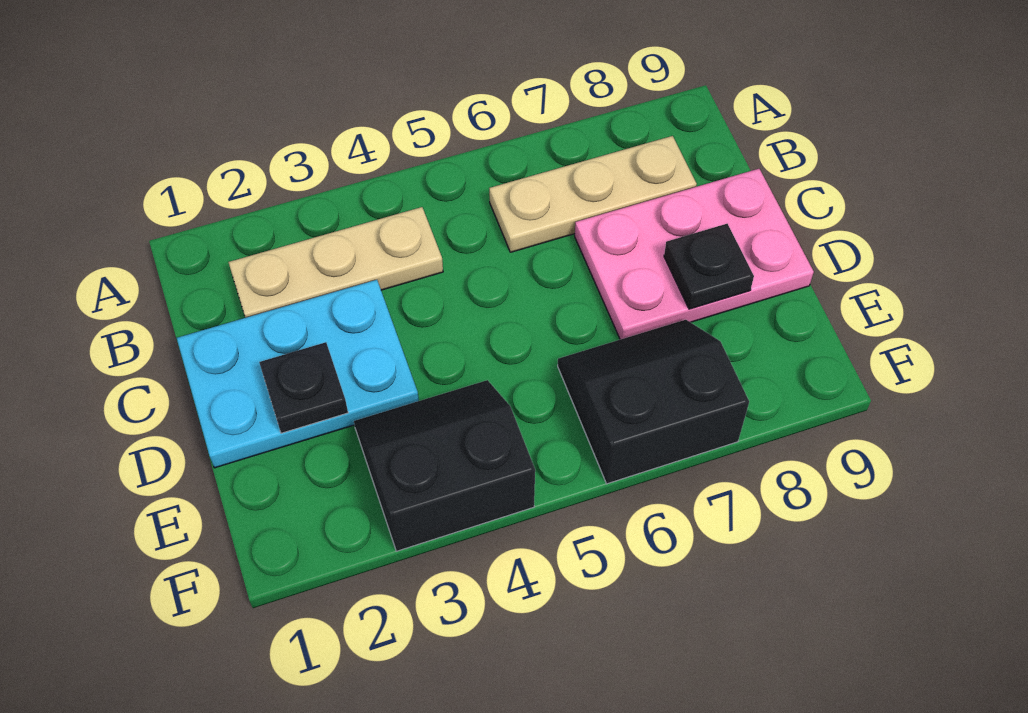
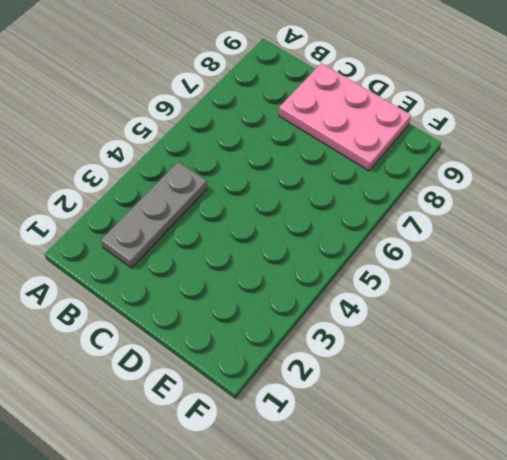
grey plate B2:B4 level 1 -> tan plate B2:B4 level 1
pink plate C8:E9 level 1 -> pink plate C7:D9 level 1
none -> tan plate B6:B8 level 1
none -> cyan plate C1:D3 level 1

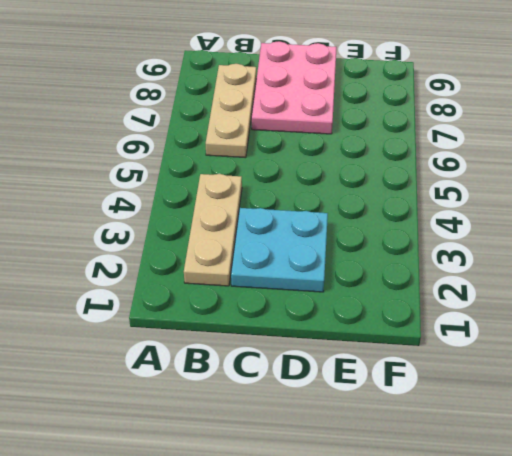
cyan plate C2:D3 level 1 -> cyan plate C1:D3 level 1
none -> black slope E3:F4 level 1 top F
none -> black slope E6:F7 level 1 top F

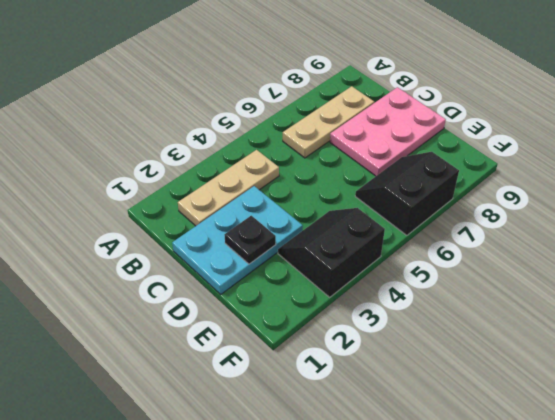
none -> black plate D8 level 2

